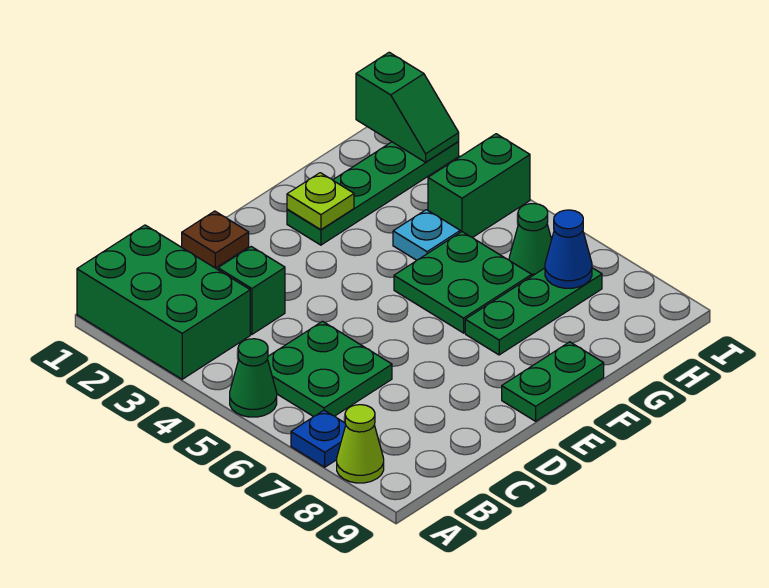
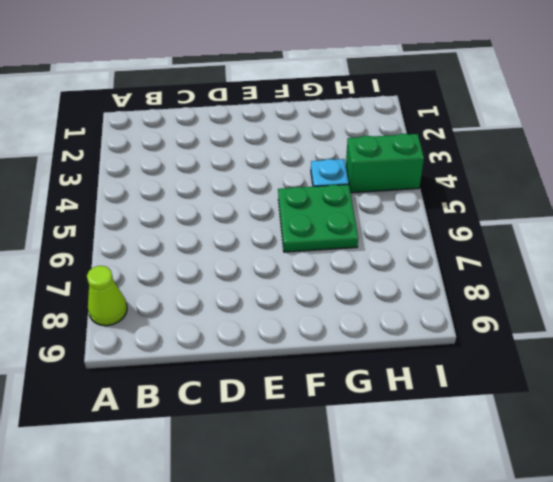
none -> green brick A1:B3 level 1
none -> green cone A5 level 1
none -> blue plate A7 level 1

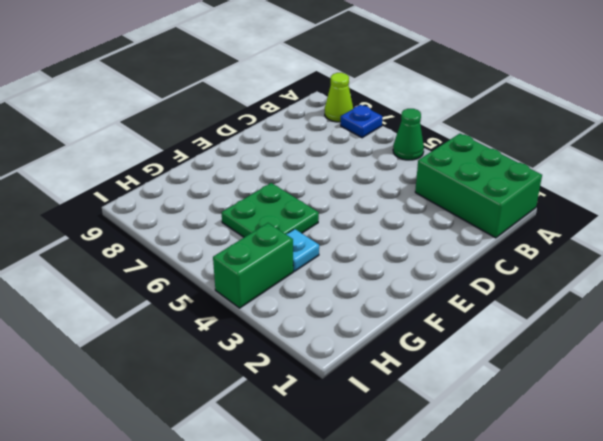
none -> green plate B5:C6 level 1
none -> green brick C3 level 1
none -> brown plate D1 level 1

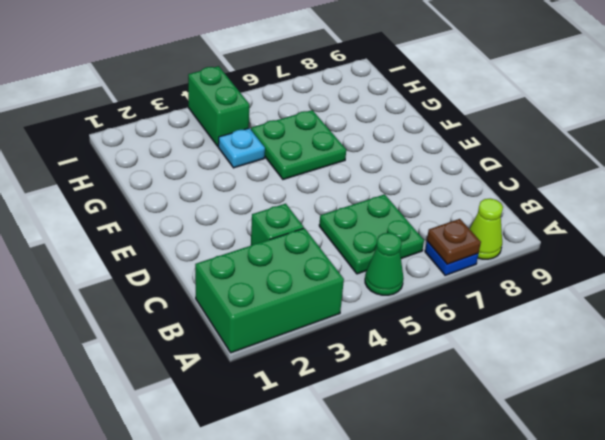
brown plate A7 level 2 -> brown plate D1 level 1
none -> green plate E9:F9 level 1
none -> green plate F2:I2 level 1
none -> green plate F7:H7 level 1

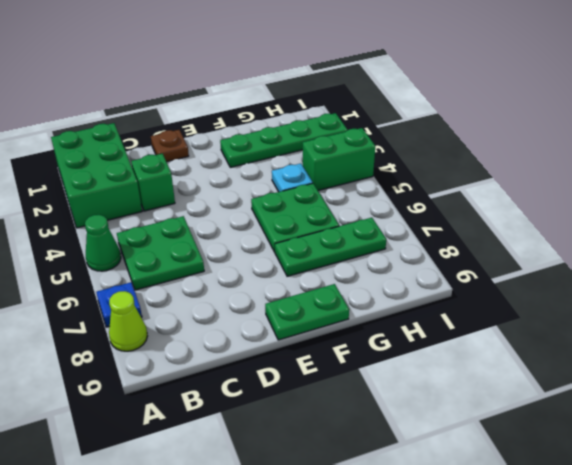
none -> green cone H6 level 1
none -> lime plate F2 level 2
none -> blue cone H7 level 2

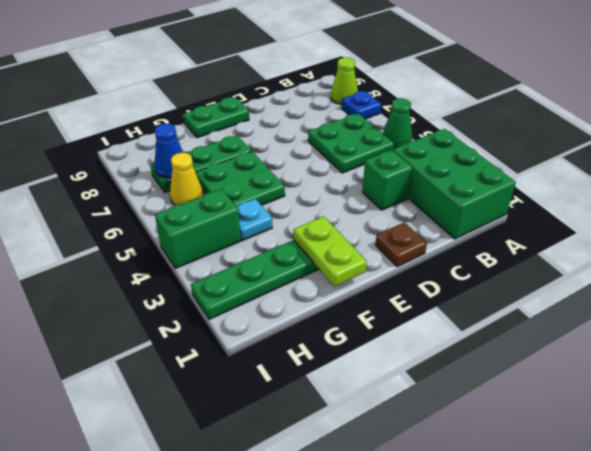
lime plate F1:F2 level 2 -> lime plate F2 level 2
yellow cone H6 level 1 -> green cone H6 level 1
none -> green slope I1:I2 level 2 top 1

